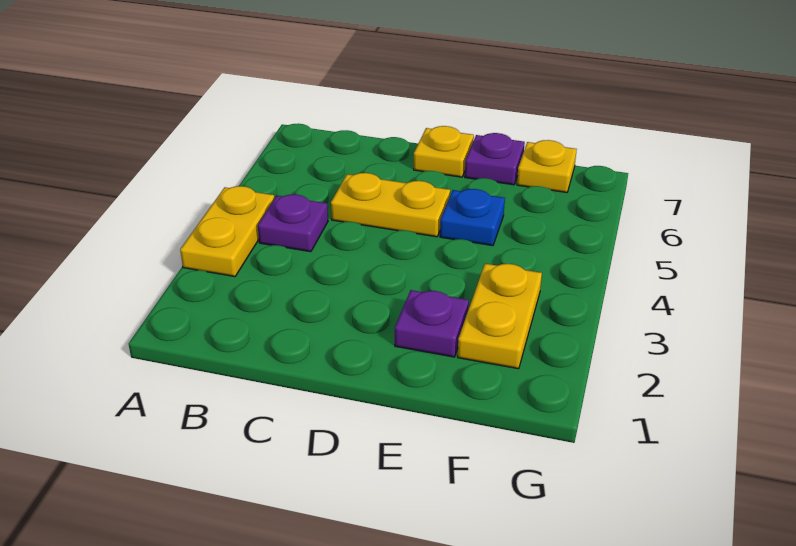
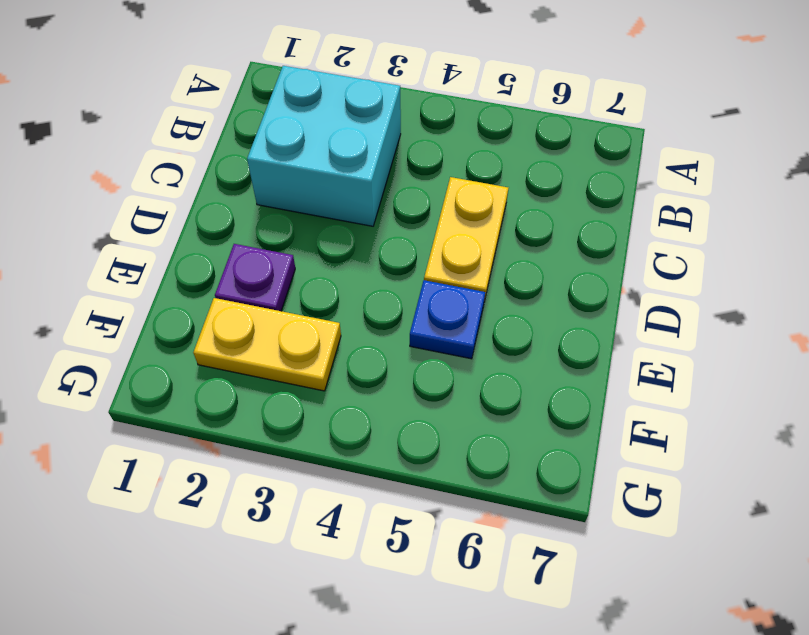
cyan brick B2:C3 level 1 -> none
none -> yellow plate A3:A4 level 1
none -> purple plate B4 level 1

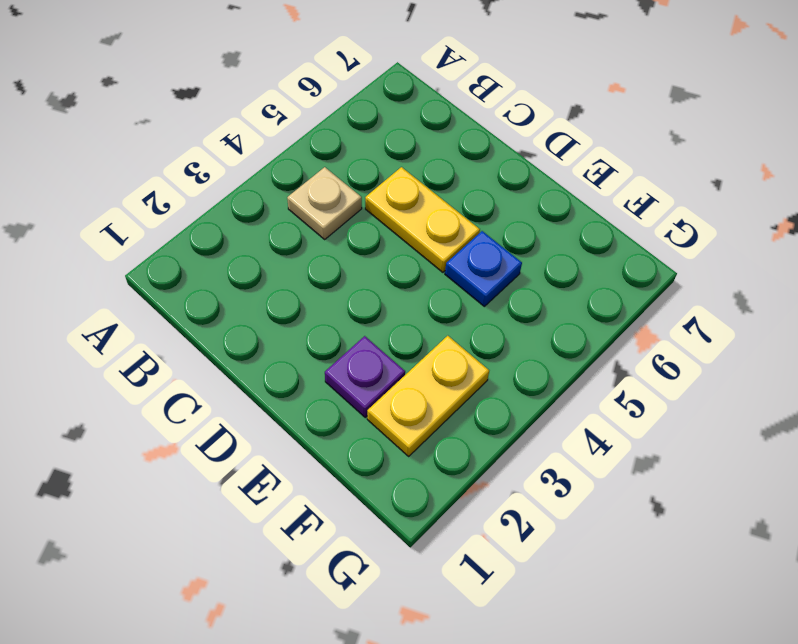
tan plate B4 level 1 -> purple plate B4 level 1
none -> yellow plate A3:A4 level 1
none -> yellow plate D7 level 1

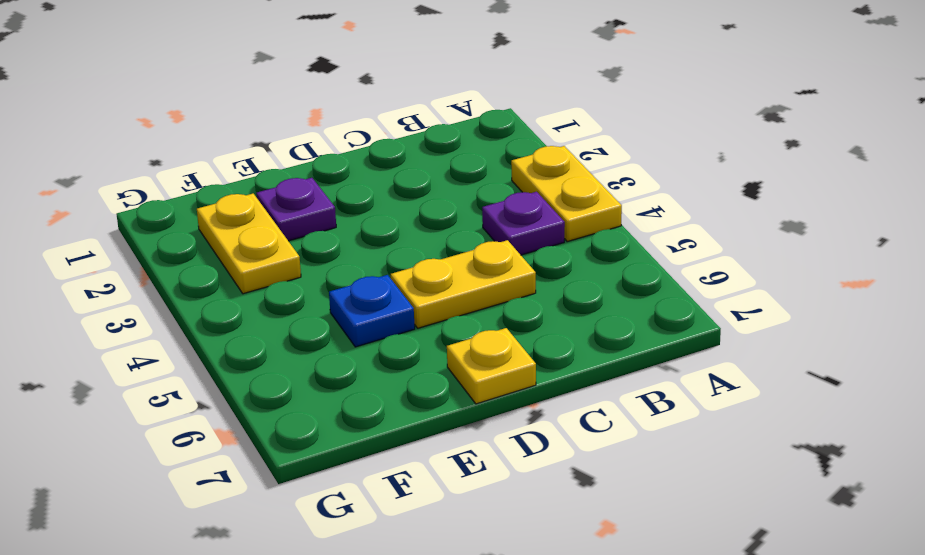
none -> purple plate E7 level 1
none -> yellow plate F7 level 1

